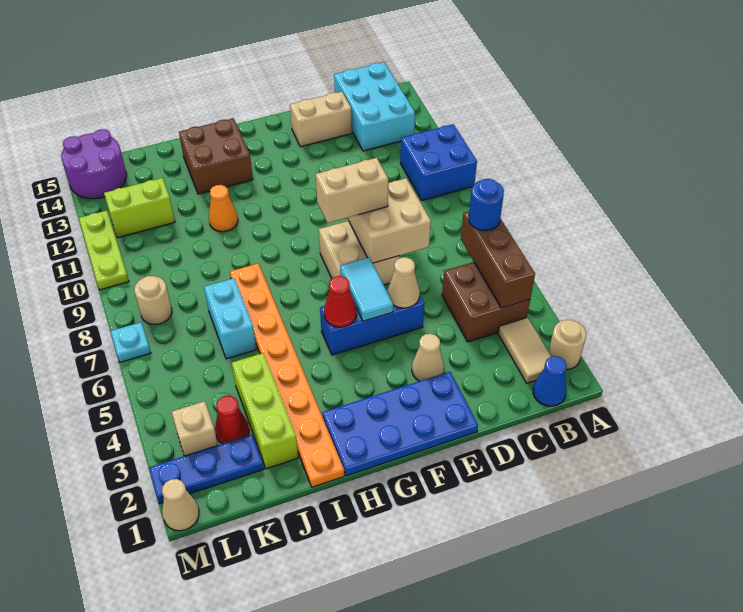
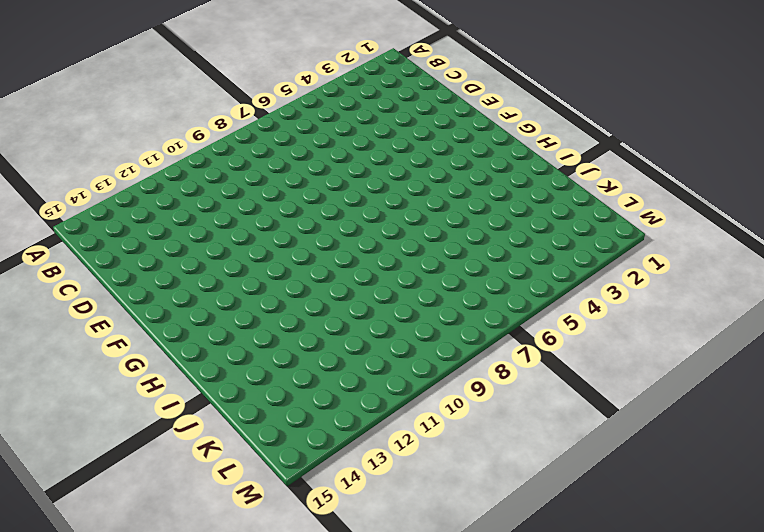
none -> tan round brick A2 level 1
none -> blue brick A10:B11 level 1
none -> blue cone B1 level 1
none -> tan tile B2:B3 level 1

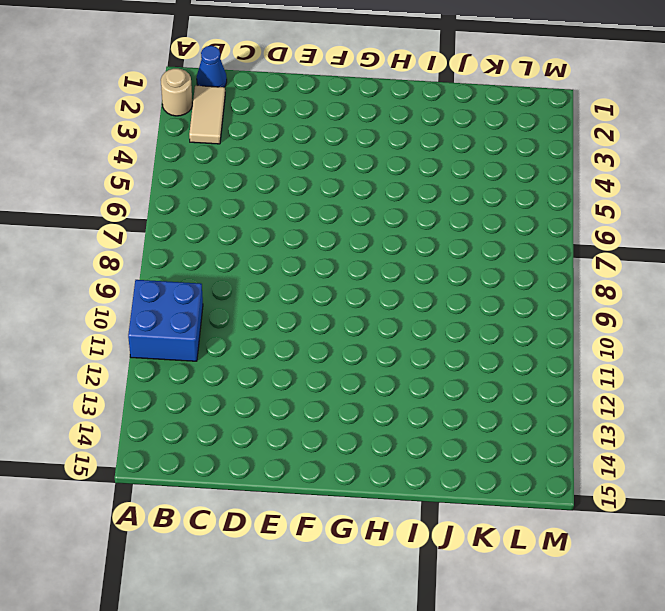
none -> brown brick B4:C5 level 1
none -> cyan brick B13:C15 level 1
none -> tan brick D14:E14 level 1
none -> blue plate E1:H2 level 1

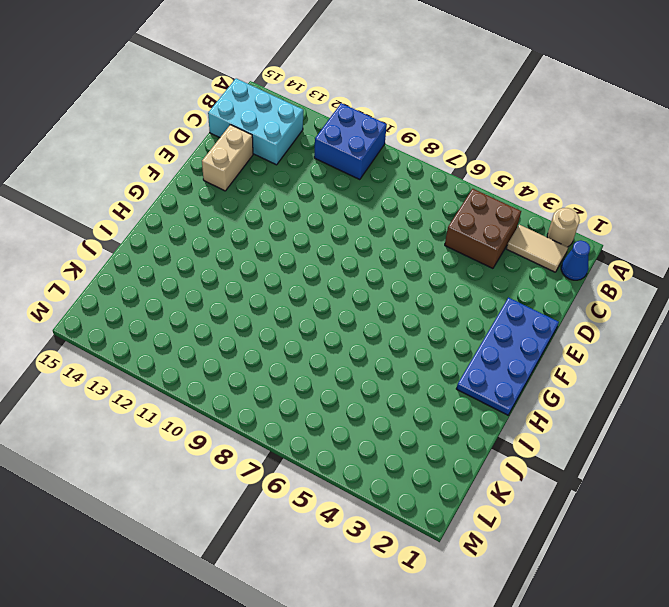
none -> tan cone E3 level 1
none -> blue brick E5:G5 level 1
none -> tan brick E7:F8 level 1
none -> brown brick H13:I14 level 1

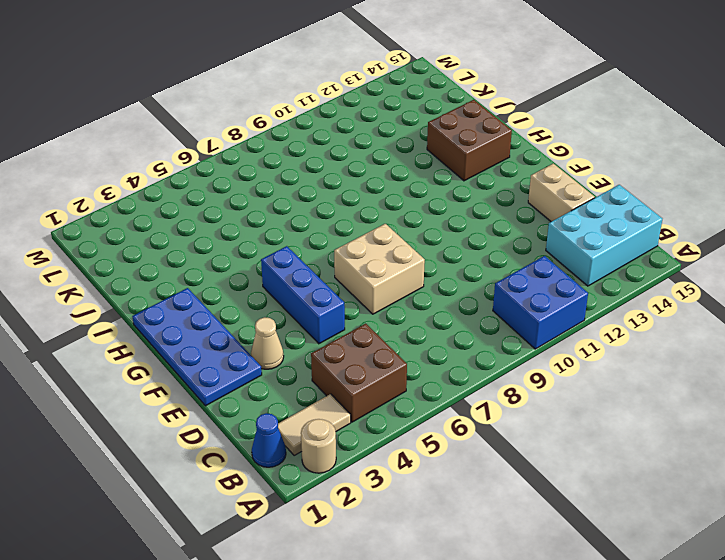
none -> orange plate I1:I8 level 1
none -> orange cone I11 level 1
none -> lime brick J2:J4 level 1
none -> cyan brick J6:J7 level 1

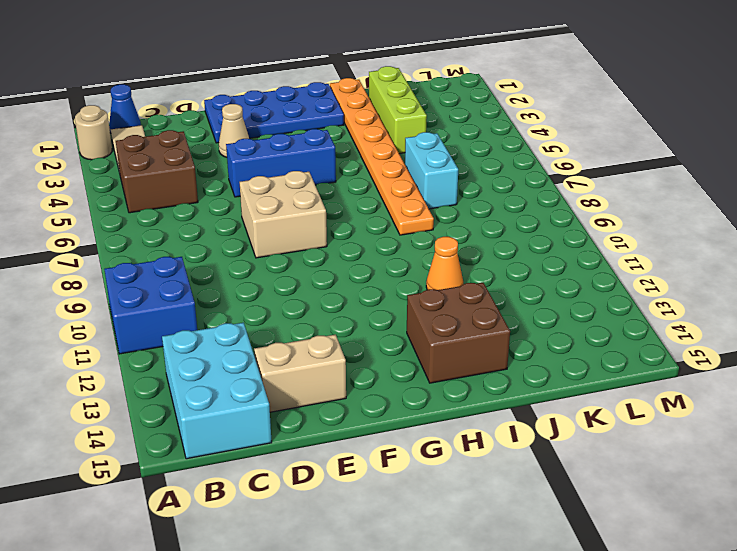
none -> blue plate K2:M2 level 1
none -> red cone K3 level 1
none -> lime brick K12:L12 level 1
none -> tan brick L3 level 1

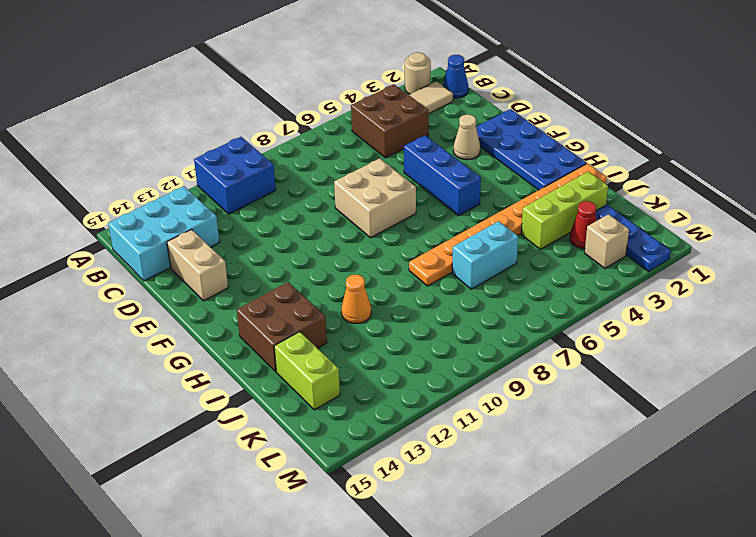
lime brick J14:K14 level 1 -> lime brick K12:L12 level 1
none -> tan round brick L8 level 1
none -> purple round brick L14:M15 level 1
none -> tan cone M1 level 1
none -> cyan plate M7 level 1

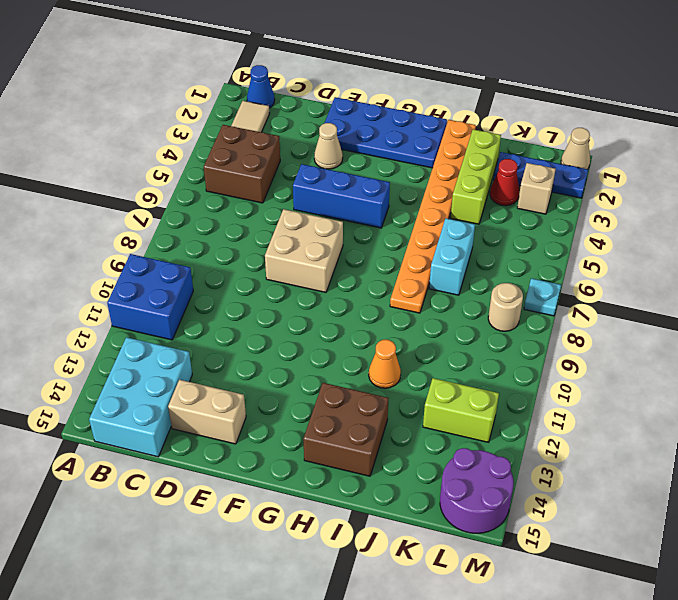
none -> tan round brick A2 level 1
none -> lime plate M10:M12 level 1
none -> brown brick B4:B6 level 2
none -> tan brick D7:E8 level 2

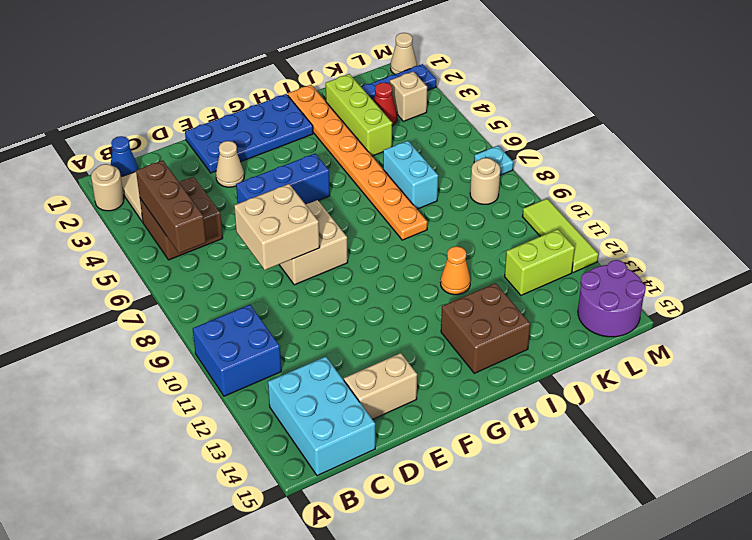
lime tile M10:M12 level 1 -> lime plate M10:M12 level 1
none -> tan cone E5 level 2
none -> cyan tile F5:F6 level 2
none -> red cone G5 level 2
none -> blue round brick B6 level 3

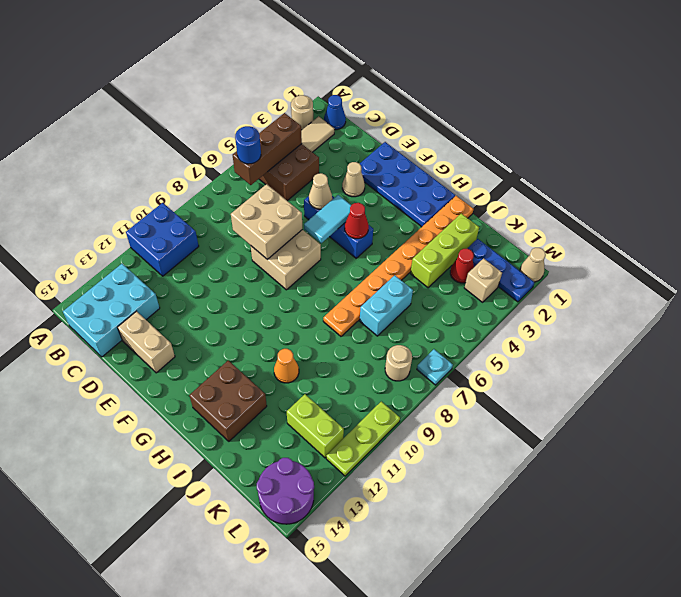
none -> tan brick E8:F8 level 3

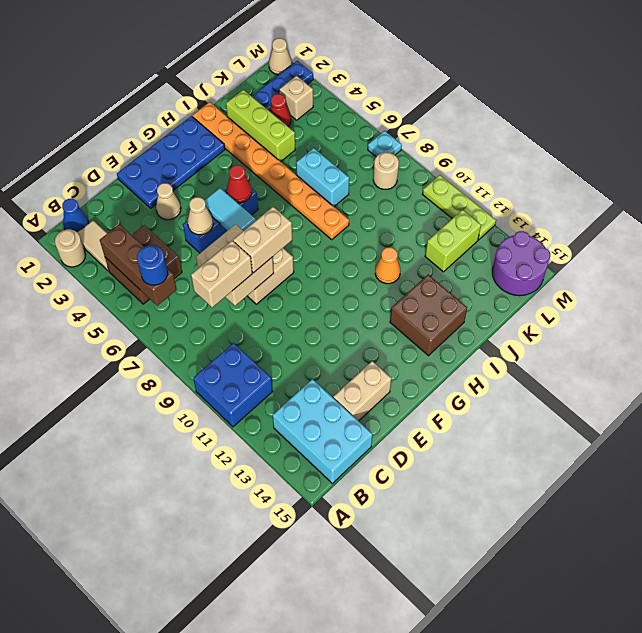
tan brick C8:D8 level 3 -> none

